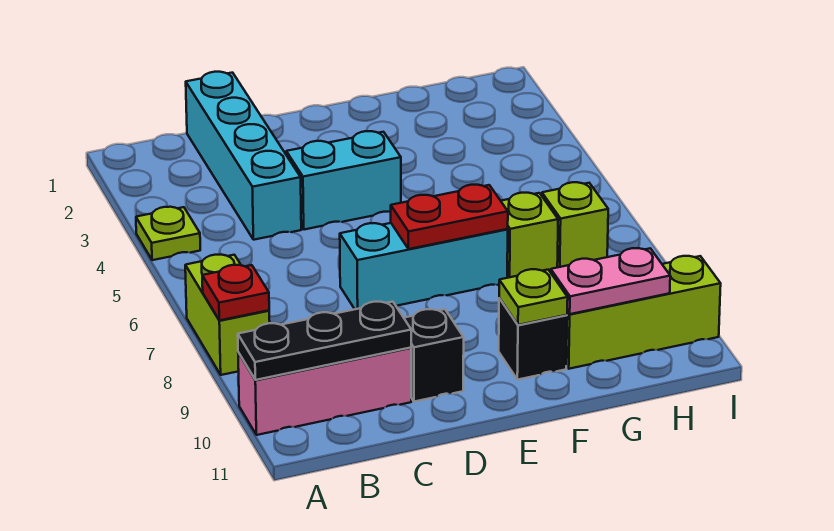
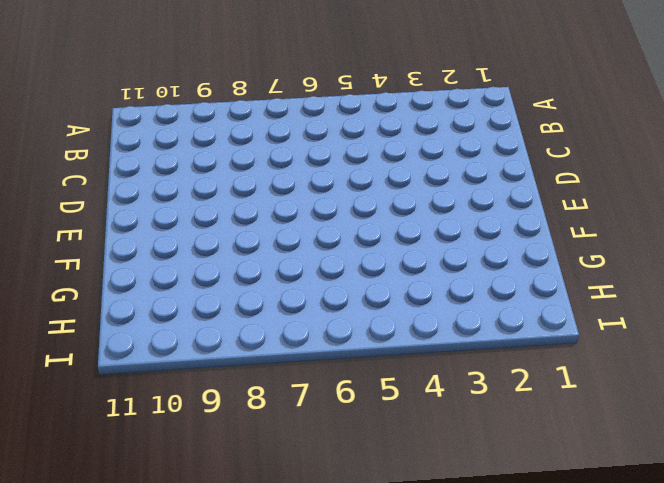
none -> lime plate A4 level 1
none -> lime brick A7:A8 level 1
none -> pink brick A10:C10 level 1

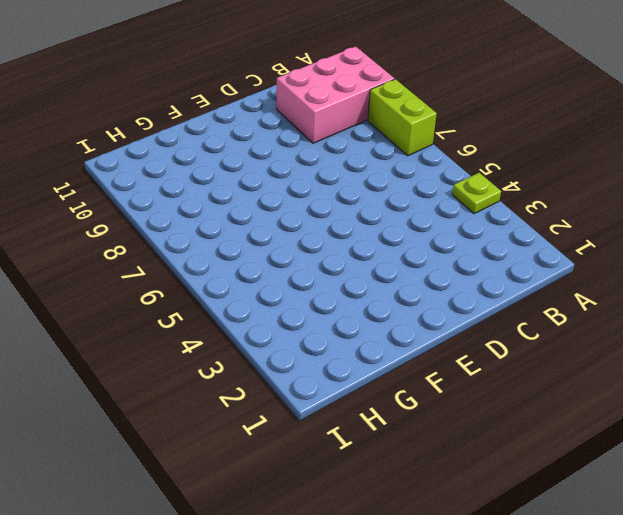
pink brick A9:C10 level 1 -> pink brick A10:C10 level 1
none -> cyan brick C1:C4 level 1
none -> cyan brick D4:E4 level 1
none -> cyan brick D7:F7 level 1

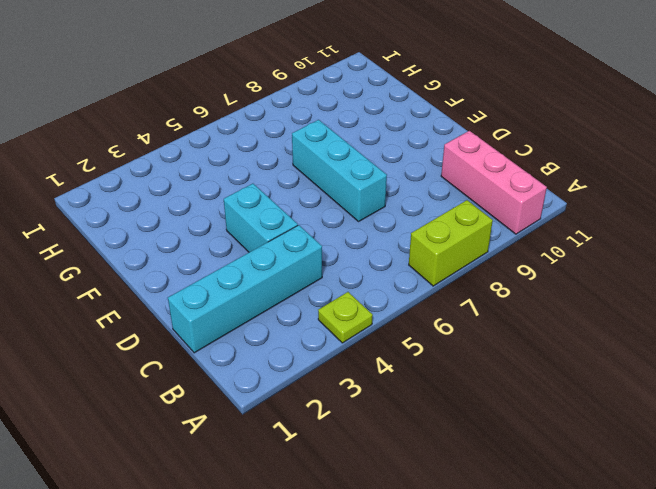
none -> black brick D10 level 1
none -> black brick F10 level 1
none -> lime brick G7 level 1

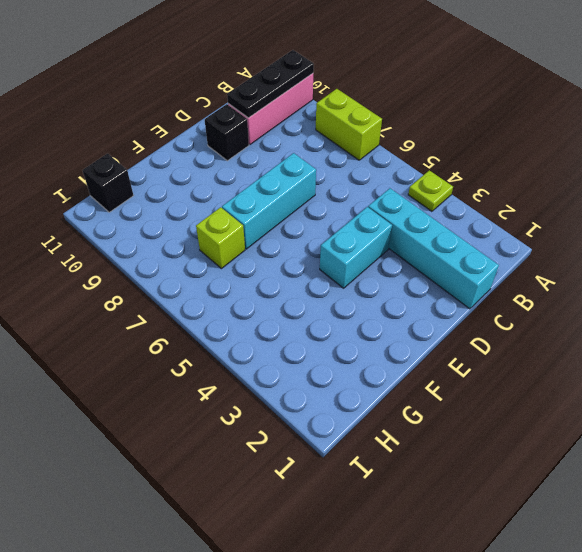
black brick H11 level 1 -> black brick F10 level 1
none -> lime brick G10:I10 level 1
none -> lime brick H7 level 1
none -> red plate A8 level 2

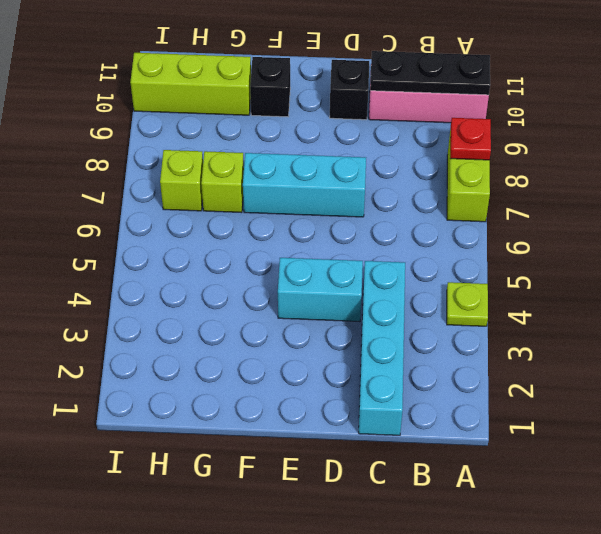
none -> red plate E7:F7 level 2
none -> lime plate F10 level 2
none -> pink plate G10:H10 level 2

